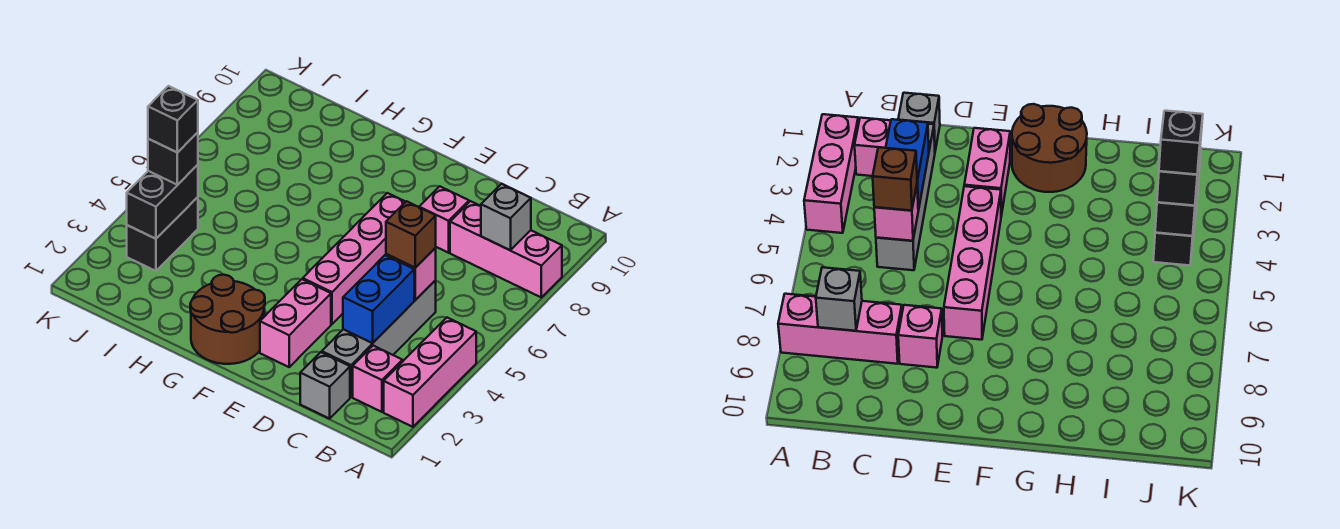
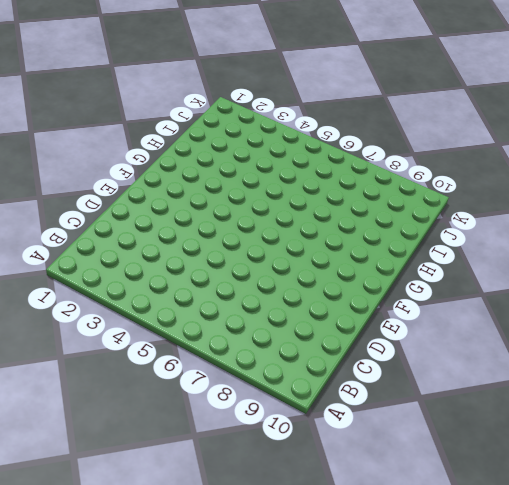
none -> pink brick A2:A4 level 1
none -> pink brick A8:C8 level 1
none -> pink brick B2 level 1

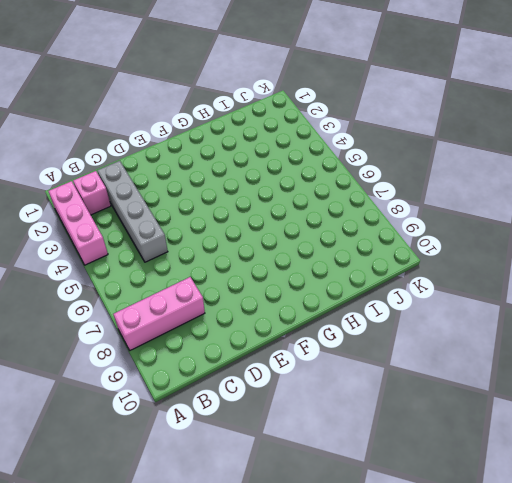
none -> grey brick C1 level 1
none -> pink brick D8 level 1
none -> pink brick E2:E3 level 1

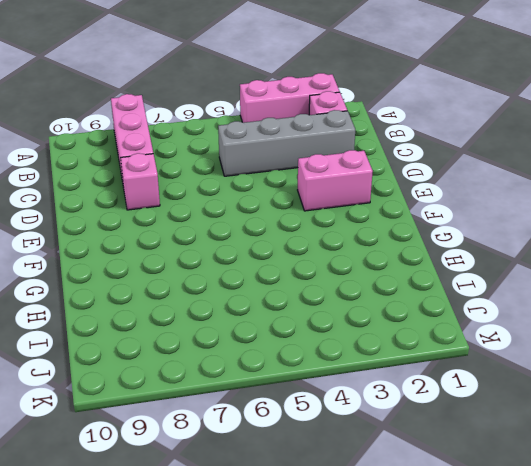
none -> grey brick C1 level 1
none -> pink brick E4:E7 level 1
none -> brown round brick F1:G2 level 1

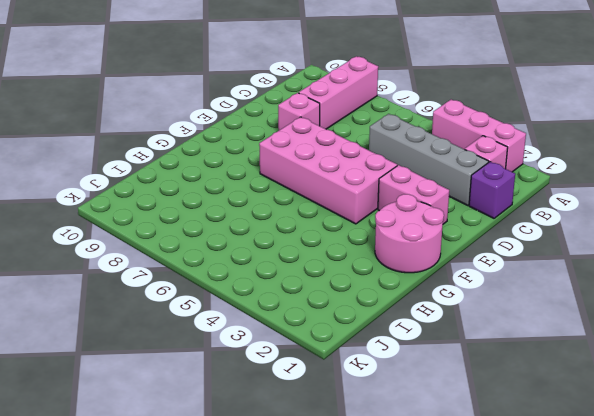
purple brick C1 level 1 -> grey brick C1 level 1
pink brick E4:F7 level 1 -> pink brick E4:E7 level 1
pink round brick F1:G2 level 1 -> brown round brick F1:G2 level 1
none -> black brick J3:J4 level 1
none -> grey brick B8 level 2
none -> blue brick C3:C4 level 2

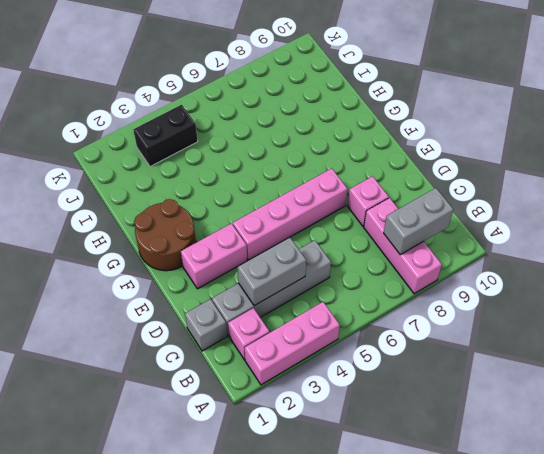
grey brick B8:B9 level 2 -> grey brick B8 level 2
grey brick C3:C4 level 2 -> blue brick C3:C4 level 2
none -> pink brick C5 level 2
none -> black brick J3:J4 level 2
none -> brown brick C5 level 3

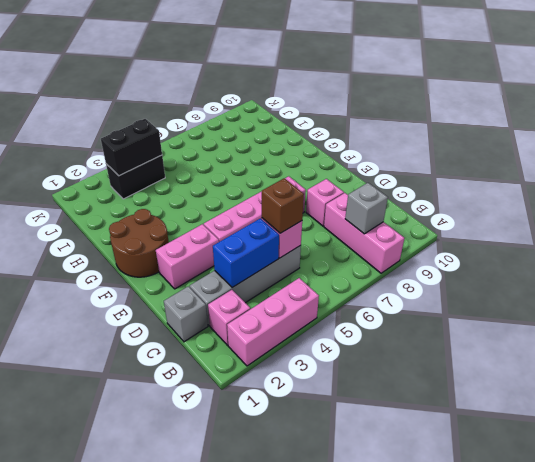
none -> black brick J4 level 3
none -> black brick J4 level 4

